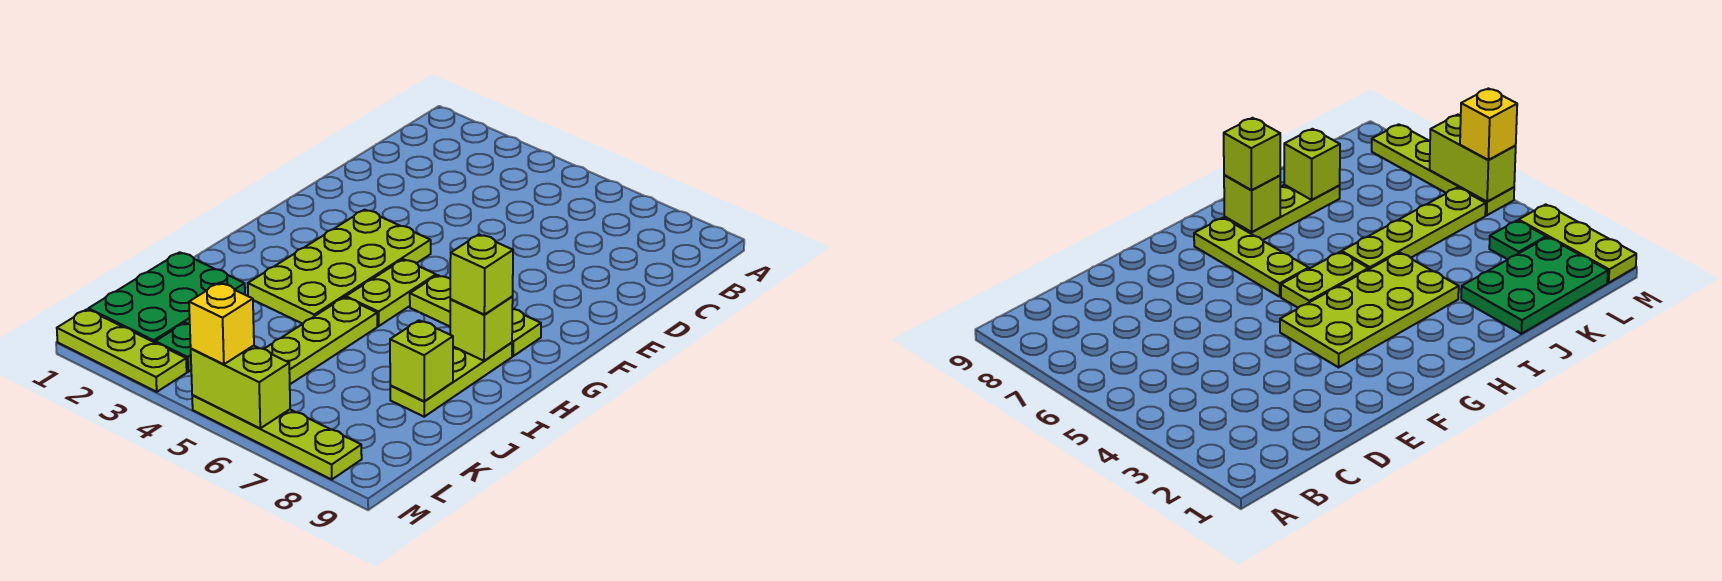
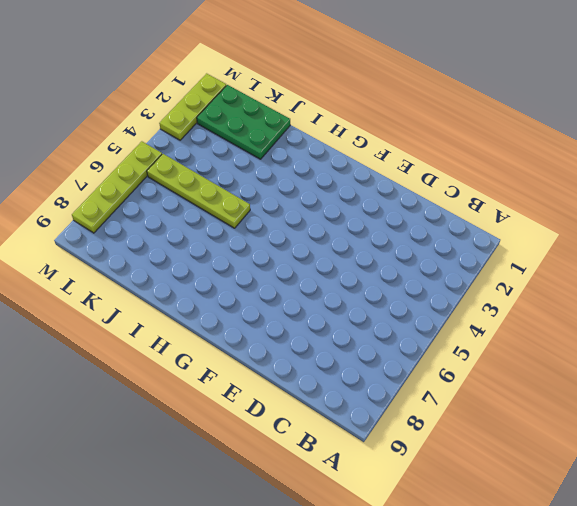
none -> lime plate F3:I4 level 1
none -> lime plate G5:H5 level 1
none -> lime plate G6:G8 level 1

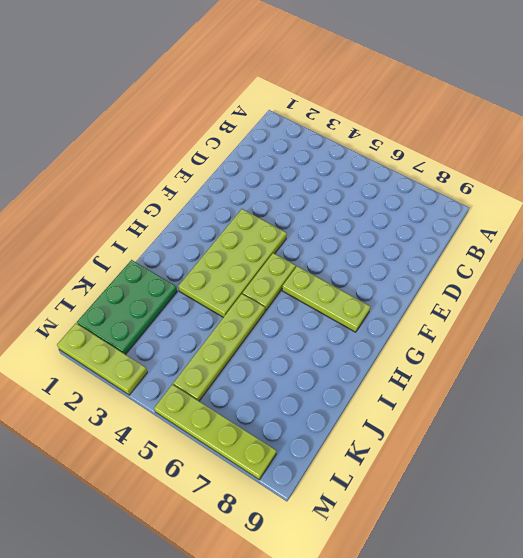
none -> lime plate H8:J8 level 1
none -> green plate L3 level 1
none -> lime brick H8 level 2

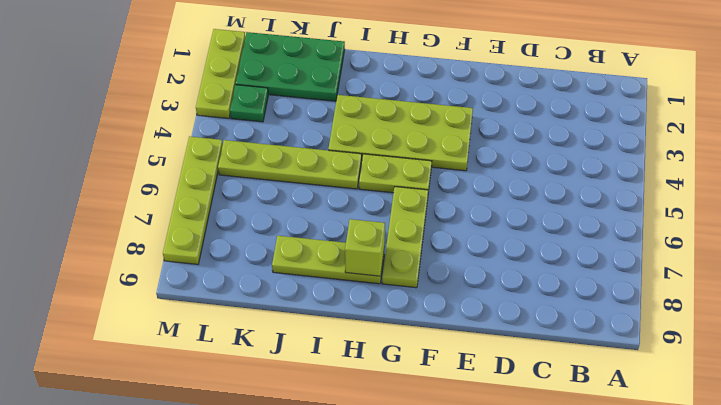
none -> lime brick J8 level 2
none -> lime brick M5:M6 level 2
none -> lime brick H8 level 3

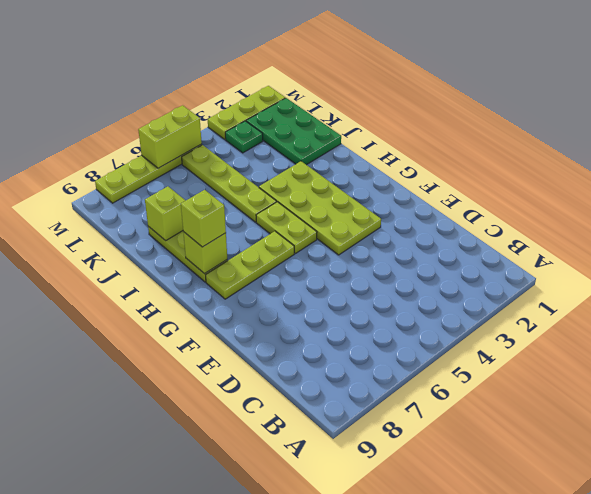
none -> yellow brick M5 level 3

